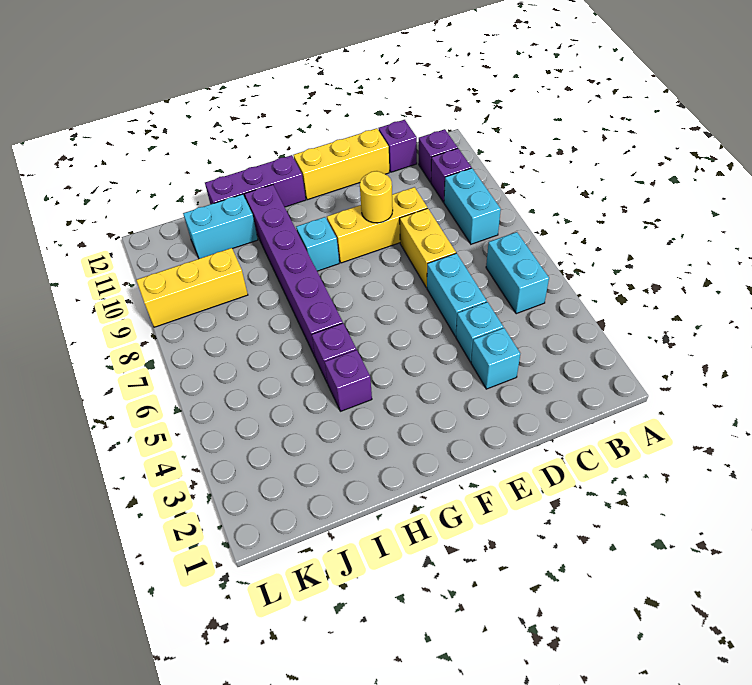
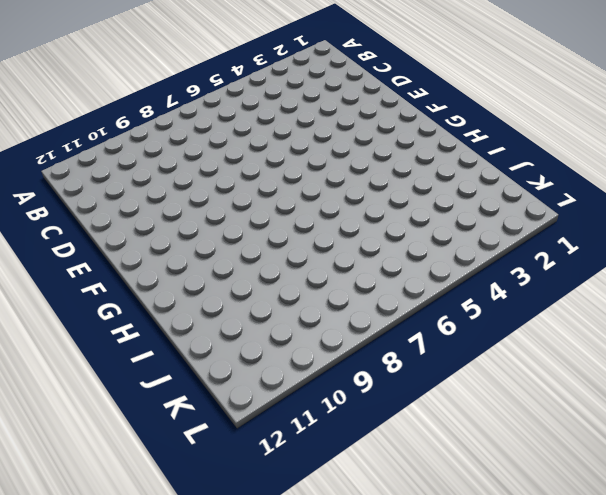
none -> cyan brick B5:B6 level 1
none -> cyan brick B8:B9 level 1
none -> purple brick B10 level 1

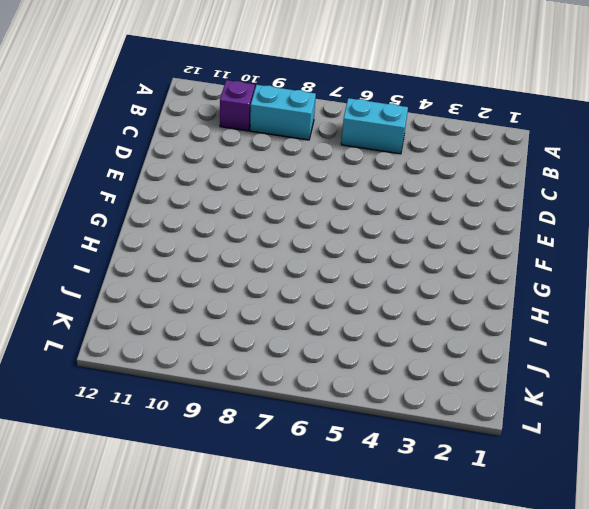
none -> purple brick B11 level 1
none -> purple brick C12 level 1
none -> cyan brick D3 level 1

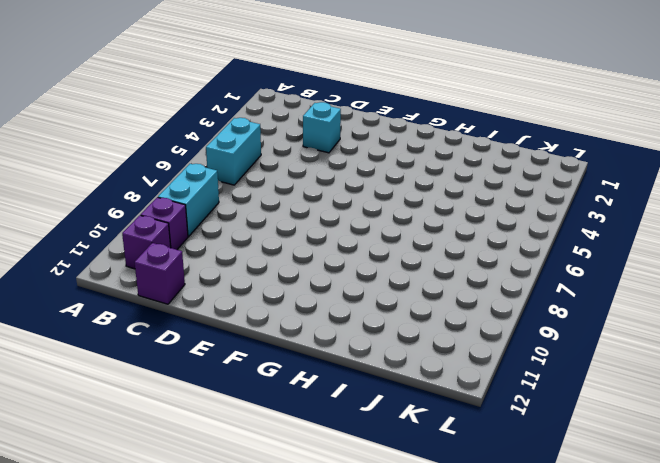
none -> cyan brick D4 level 1
none -> cyan brick D5:D6 level 1
none -> yellow brick D7:D8 level 1

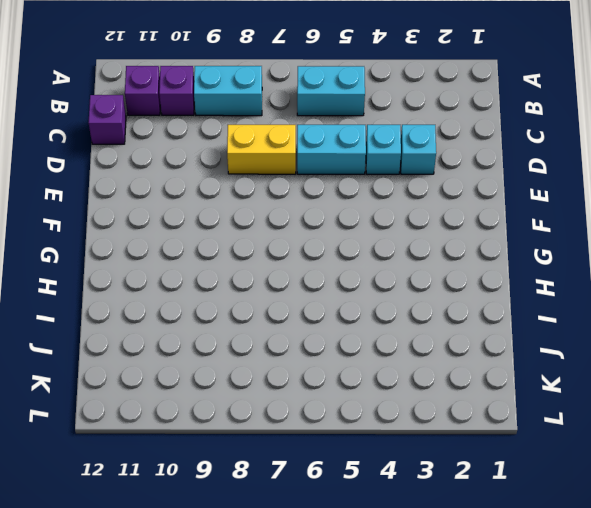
none -> yellow brick D9:F9 level 1
none -> yellow brick D12:F12 level 1
none -> cyan brick G9 level 1

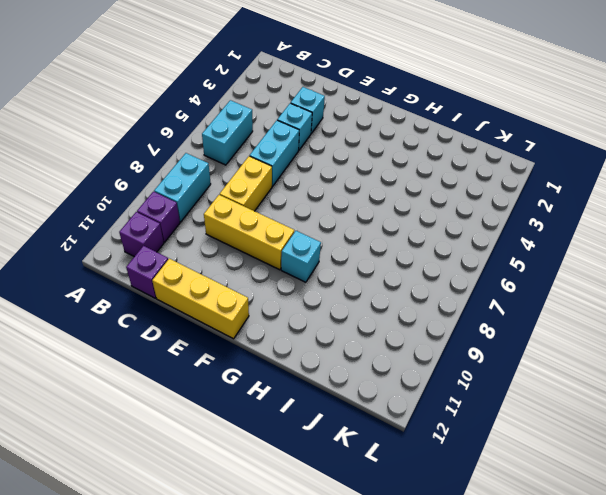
none -> purple brick G12:I12 level 1
none -> purple brick H4 level 1
none -> purple brick H5 level 1

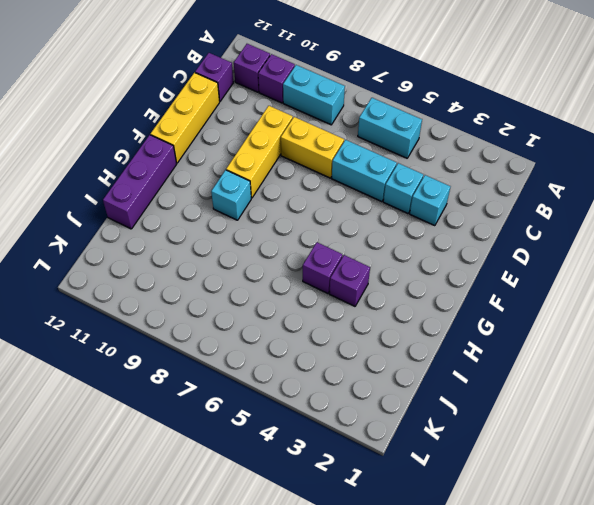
none -> purple brick H6:H11 level 1
none -> cyan brick I11:J11 level 1
none -> yellow brick J9:L9 level 1

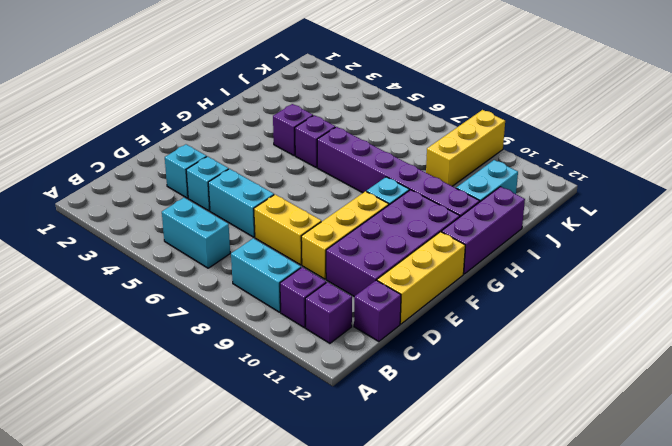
purple brick D10:G11 level 1 -> none
none -> yellow round brick E9 level 2

